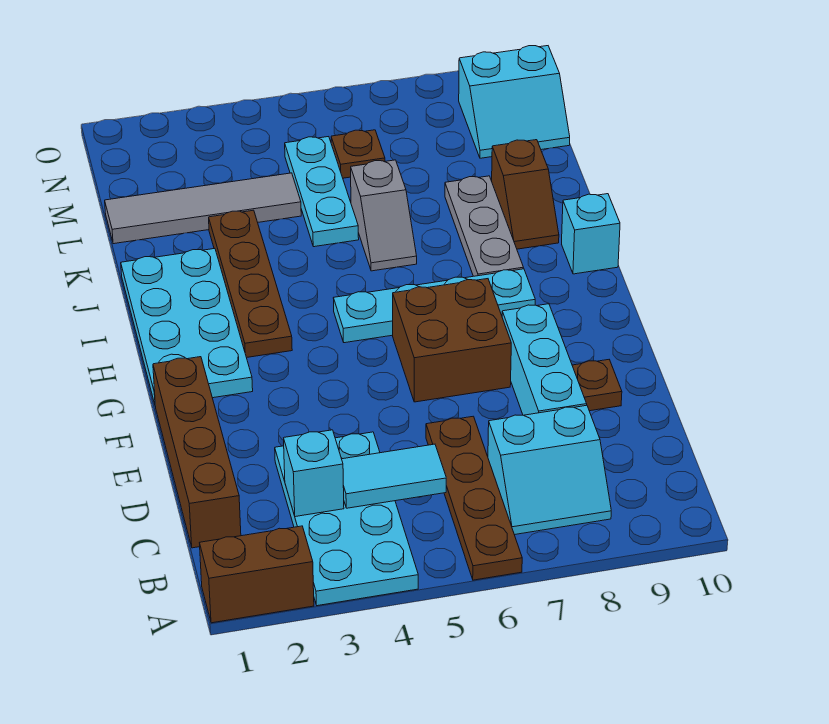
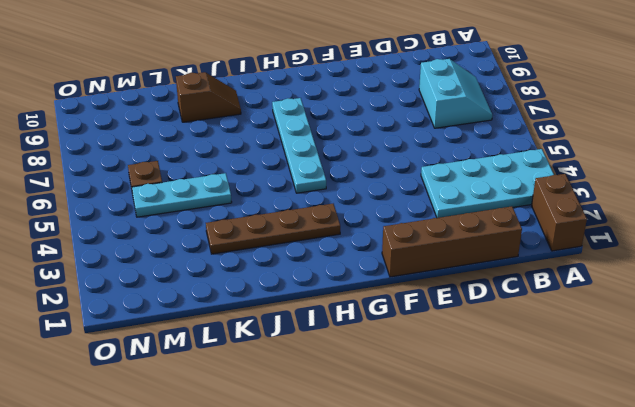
none -> brown plate A6:D6 level 1
none -> cyan brick D8:F8 level 1
none -> brown plate E9 level 1

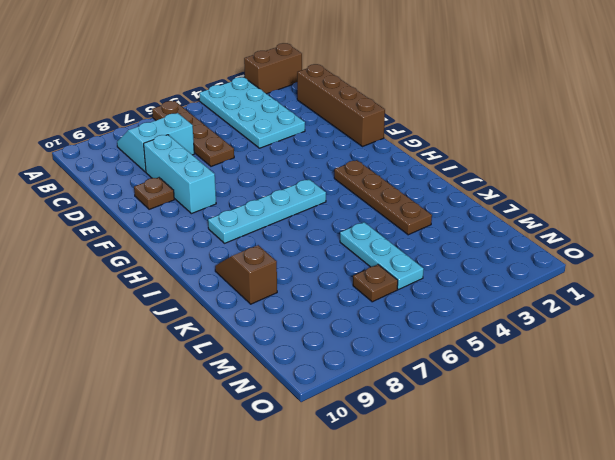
none -> brown brick F6:G7 level 1
none -> cyan plate G1:J2 level 1
none -> grey plate I8:K8 level 1

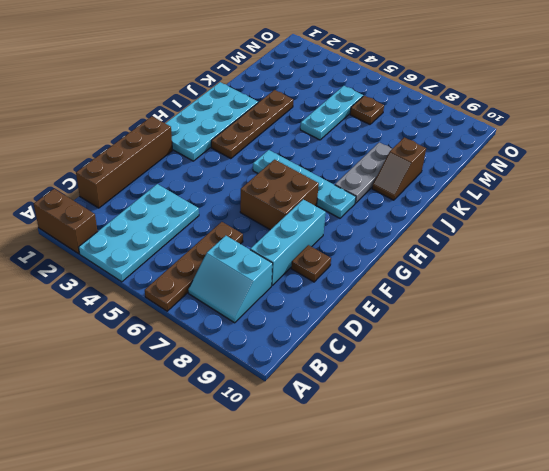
none -> cyan brick I10 level 1
none -> grey slope J6:K6 level 1 top K
none -> grey tile L1:L4 level 1

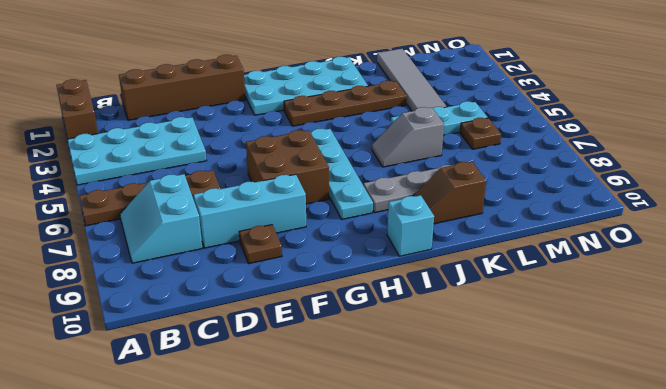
none -> cyan slope M9:N10 level 1 top N
none -> cyan brick C3 level 2
none -> cyan tile C4:C5 level 2

